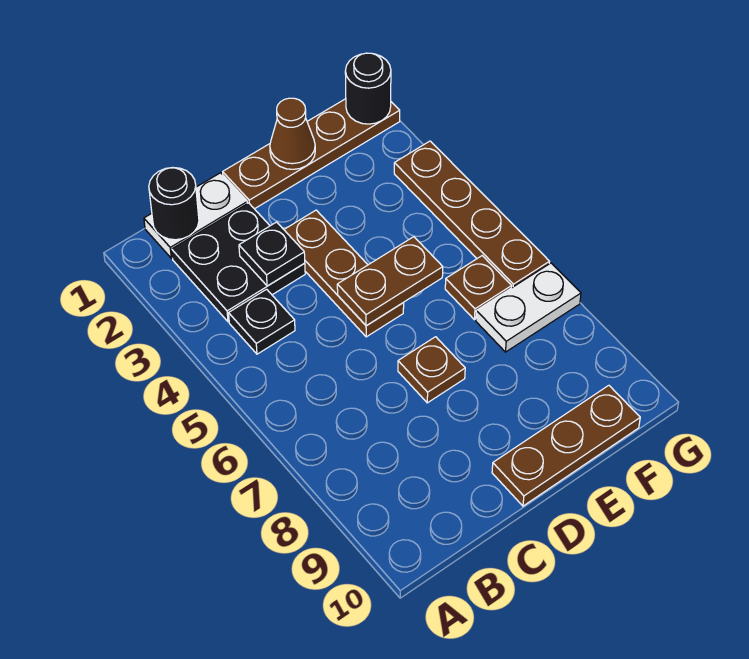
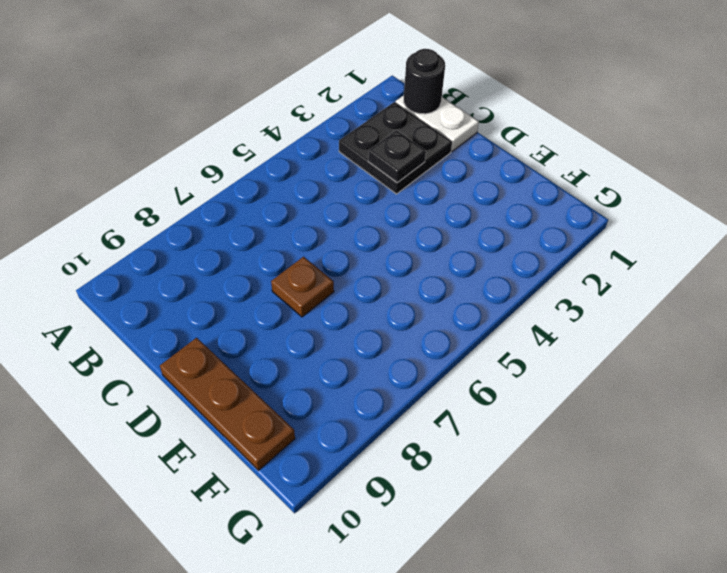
none -> black plate B4 level 1
none -> brown plate D1:G1 level 1
none -> brown plate D3:D5 level 1

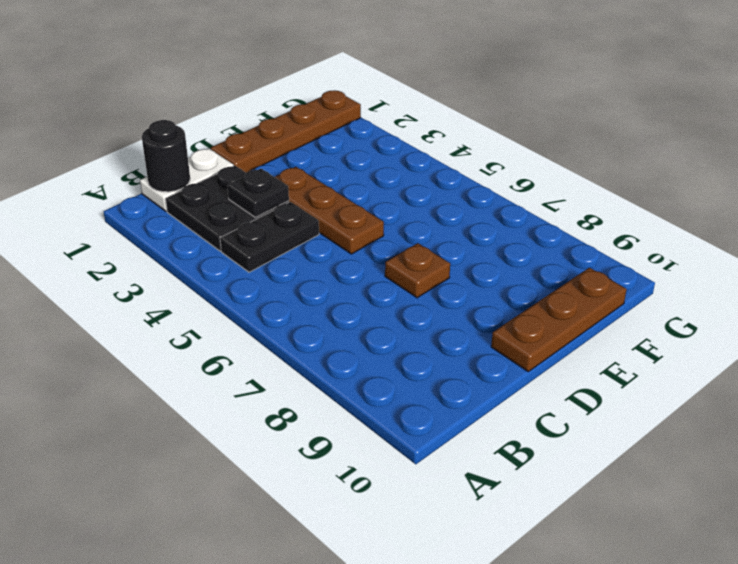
black plate B4:C4 level 1 -> black plate B4 level 1
none -> brown plate F6 level 1
none -> white plate F7:G7 level 1
none -> brown plate G3:G6 level 1

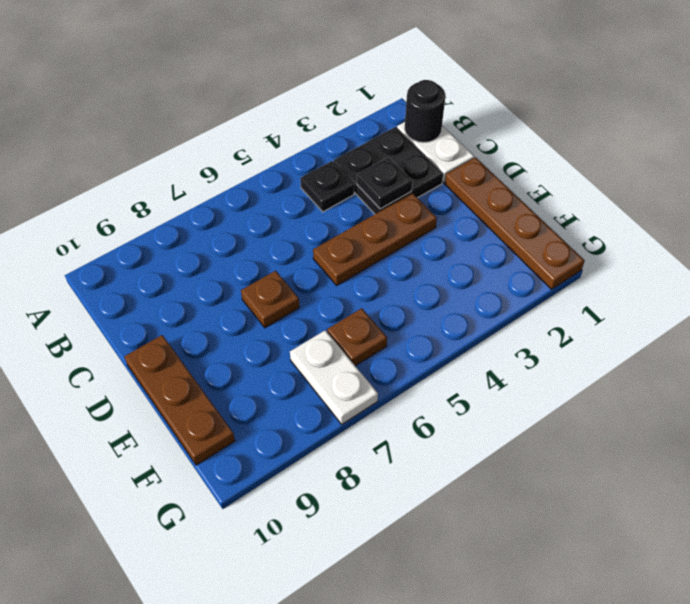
none -> brown plate G3:G6 level 1
none -> brown plate D5:E5 level 2
none -> brown cone E1 level 2

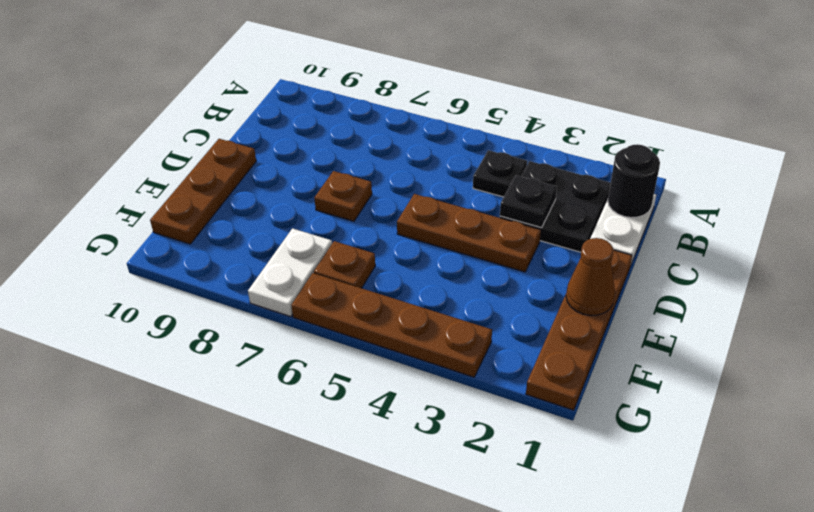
none -> brown plate D5:E5 level 2
none -> black round brick G1 level 2

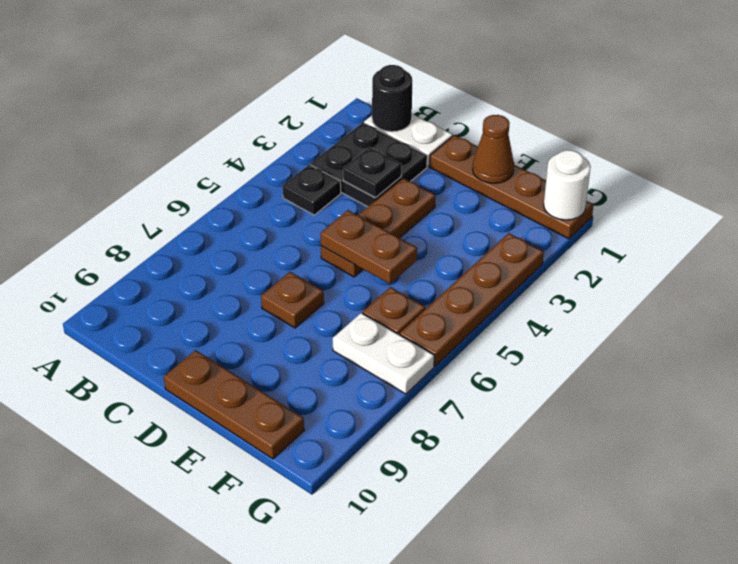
white round brick G1 level 2 -> black round brick G1 level 2

